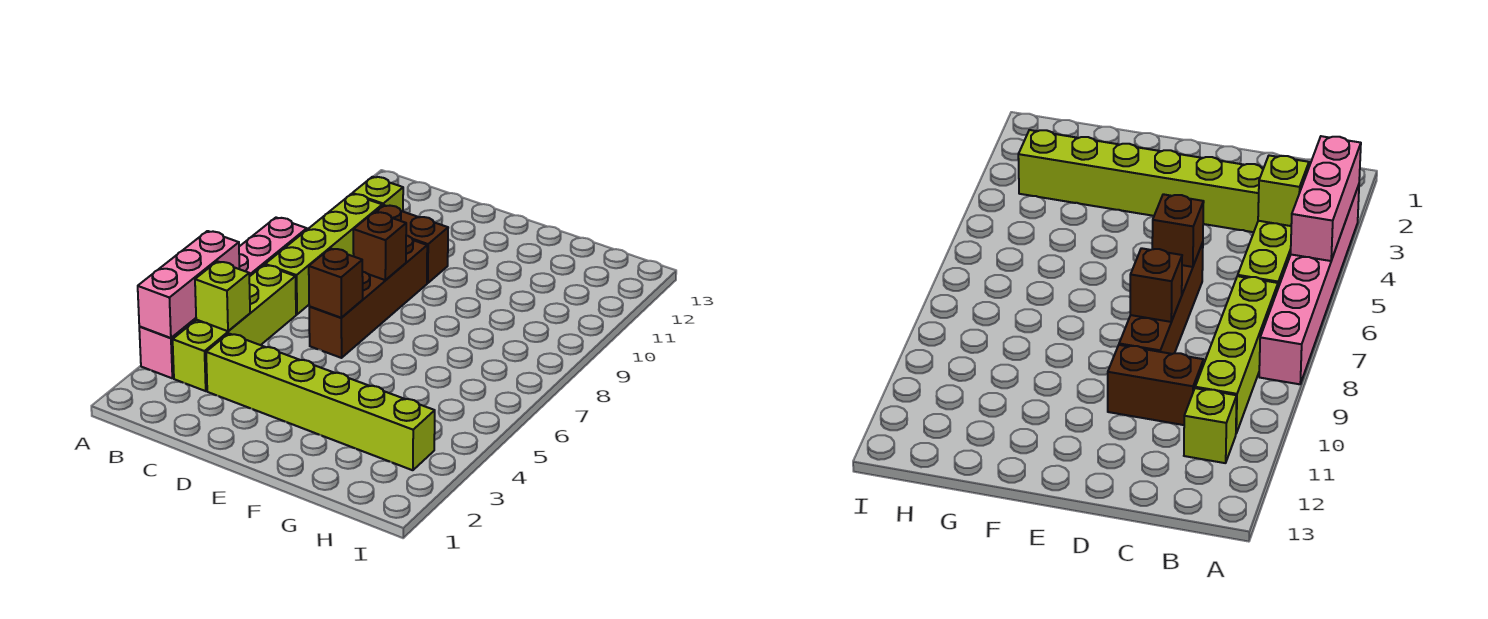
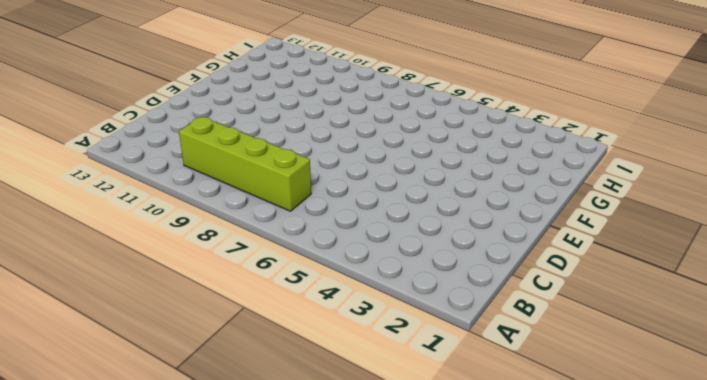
none -> pink brick A3:A8 level 1
none -> lime brick B3:B6 level 1

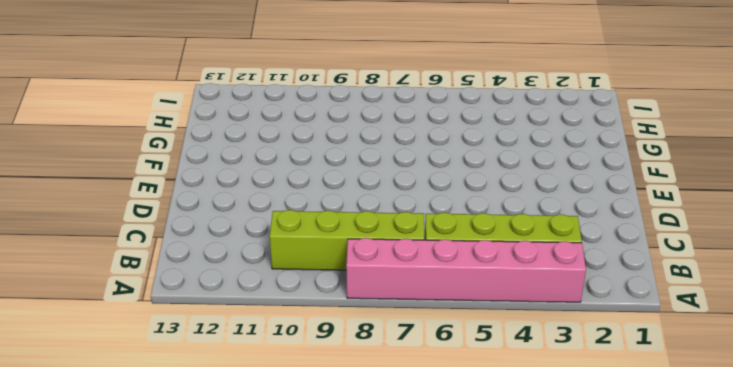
none -> lime brick B11 level 1
none -> lime brick C3:H3 level 1

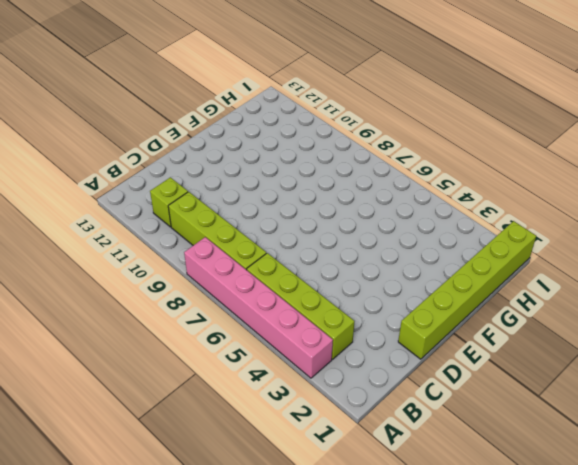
lime brick D1:I1 level 1 -> lime brick C3:H3 level 1
none -> brown brick C10:D10 level 1
none -> brown brick D6:D9 level 1

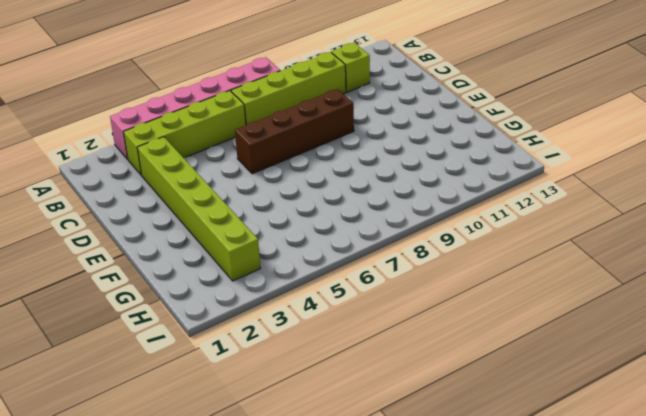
none -> brown brick C10:D10 level 1
none -> pink brick A3:A5 level 2

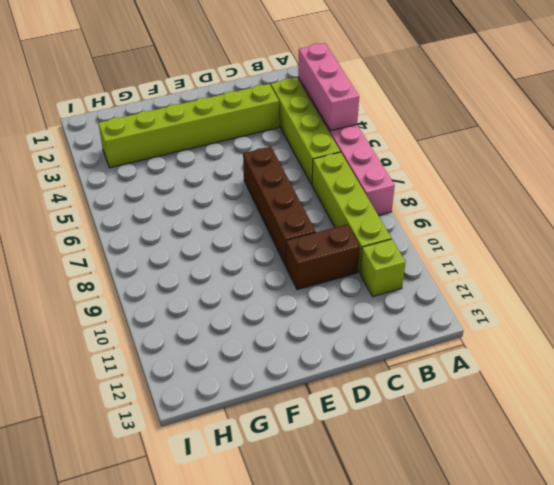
none -> lime brick B4 level 2
none -> brown brick D6 level 2

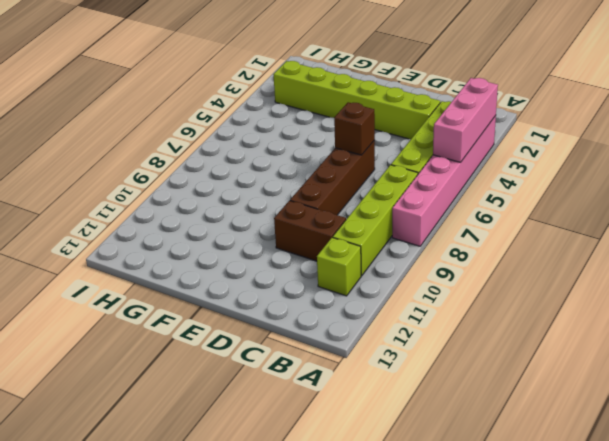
none -> lime brick B4 level 2
none -> brown brick D8 level 2

